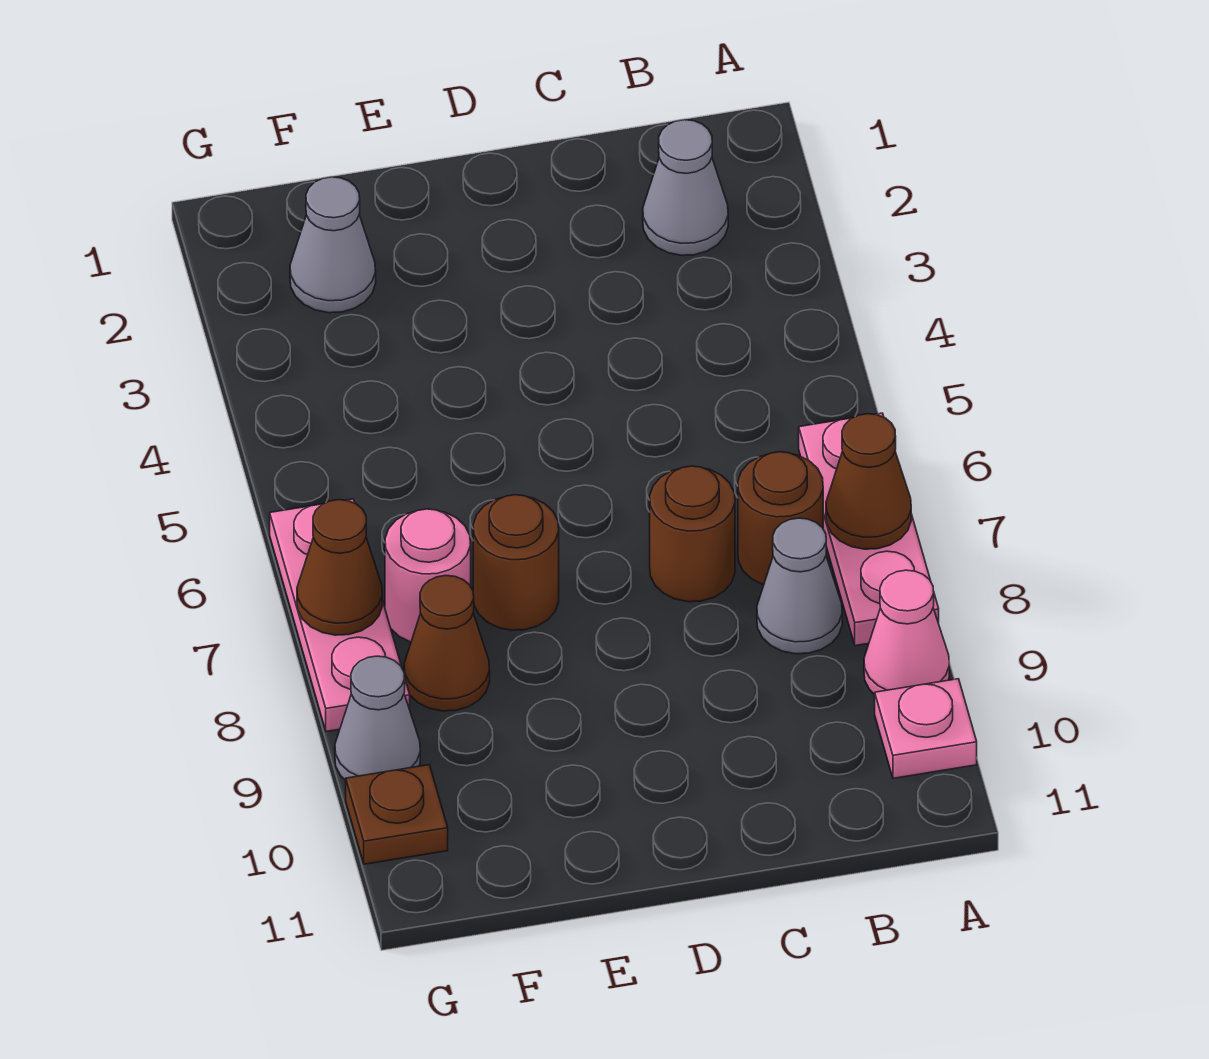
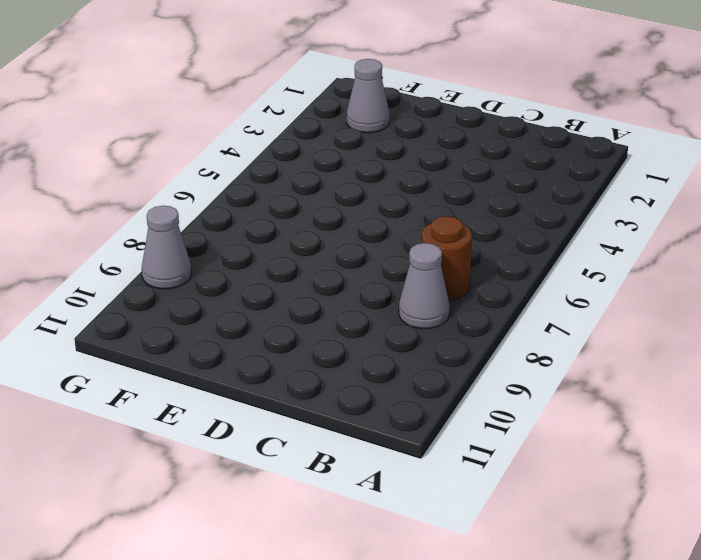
none -> pink plate A6:A8 level 1
none -> pink cone A9 level 1
none -> pink plate A10 level 1

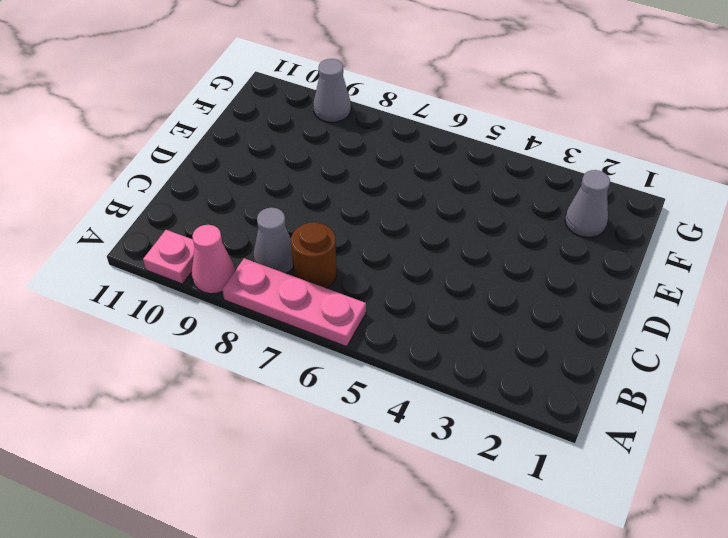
none -> grey cone B2 level 1
none -> brown round brick C7 level 1
none -> brown round brick E7 level 1

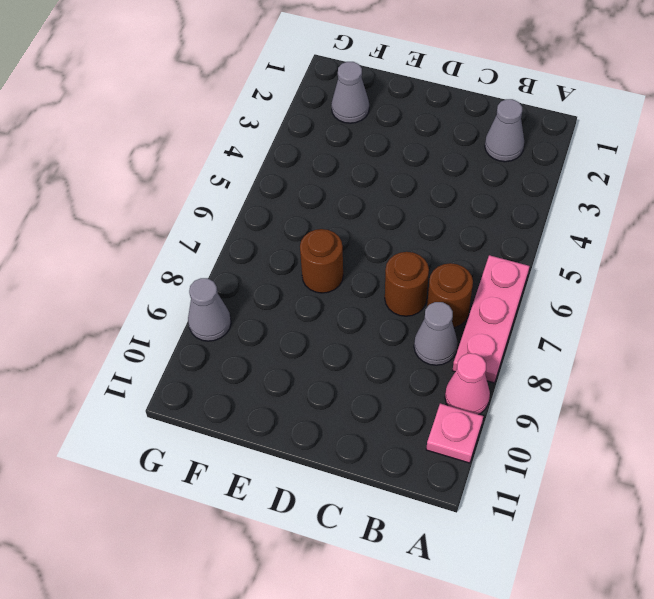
none -> pink round brick F7 level 1
none -> brown cone F8 level 1
none -> pink plate G6:G8 level 1

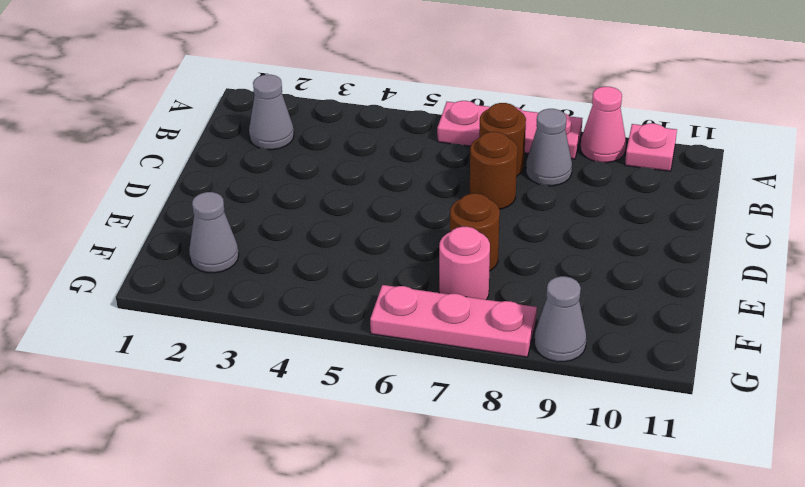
none -> brown cone F8 level 1
none -> brown plate G10 level 1
none -> brown cone A7 level 2

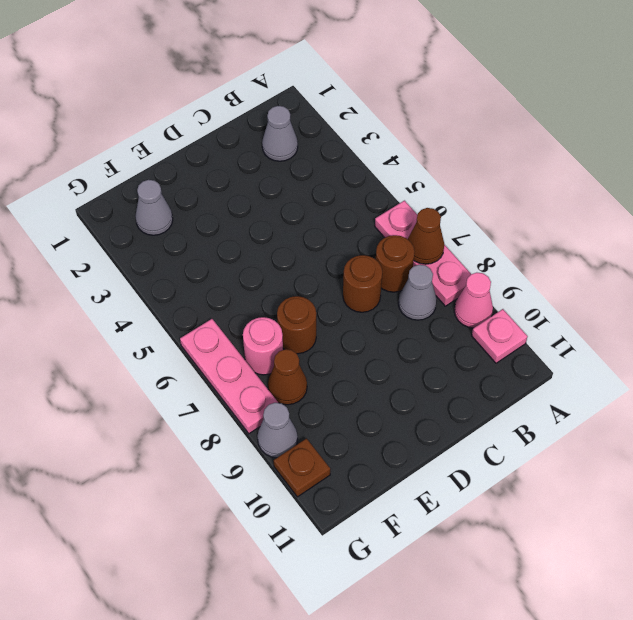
none -> brown cone G7 level 2

